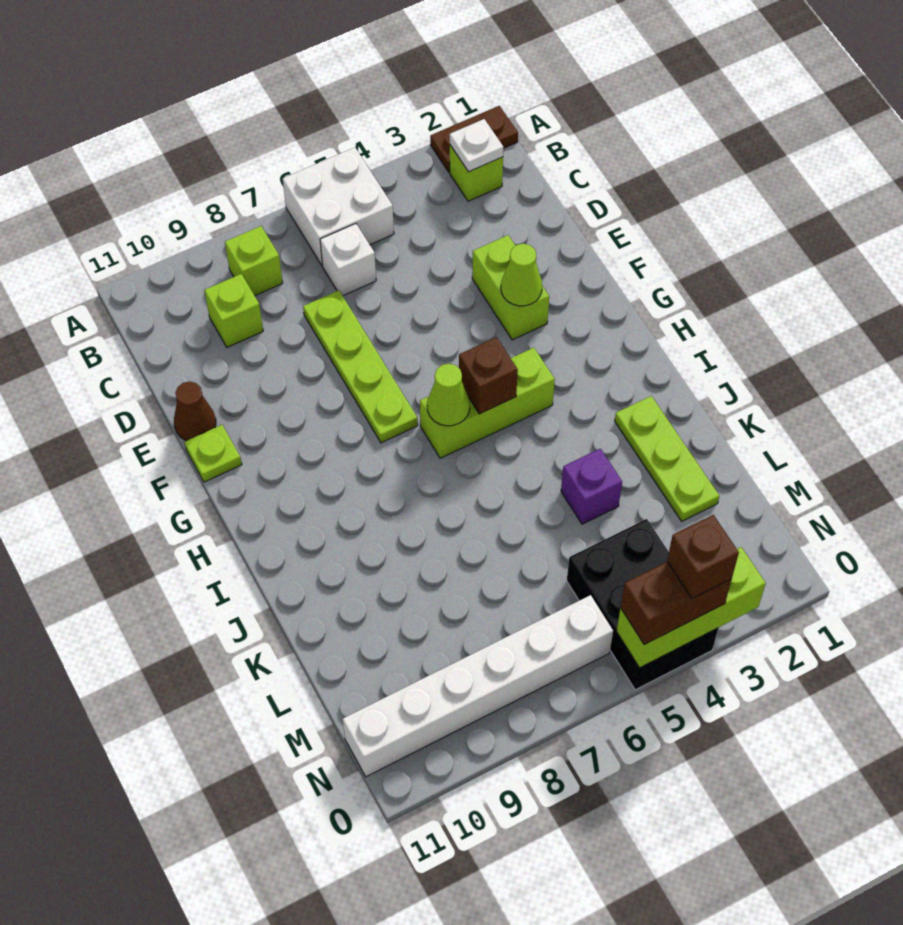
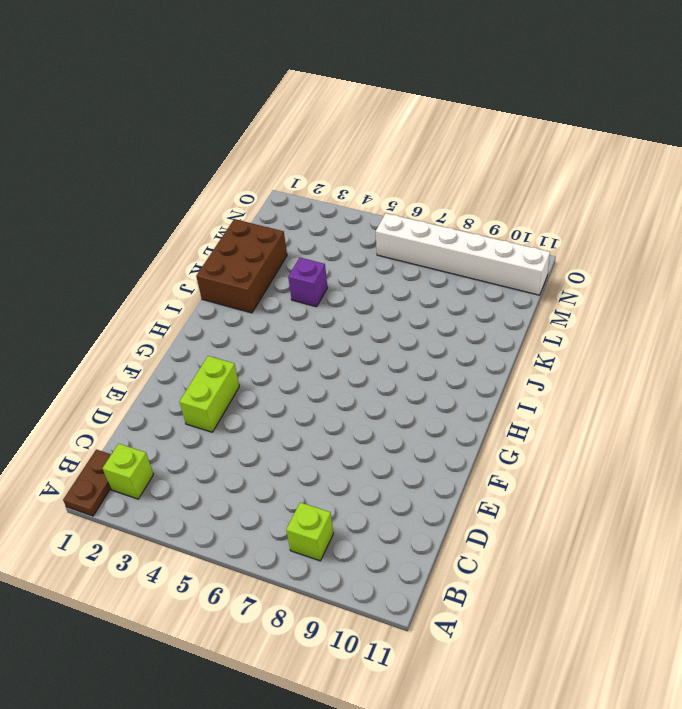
brown plate A1:B1 level 1 -> brown plate A1:A2 level 1
brown brick J1:L2 level 1 -> lime plate J2:L2 level 1
none -> white brick A5:B6 level 1
none -> white brick C6 level 1
none -> lime brick C9 level 1

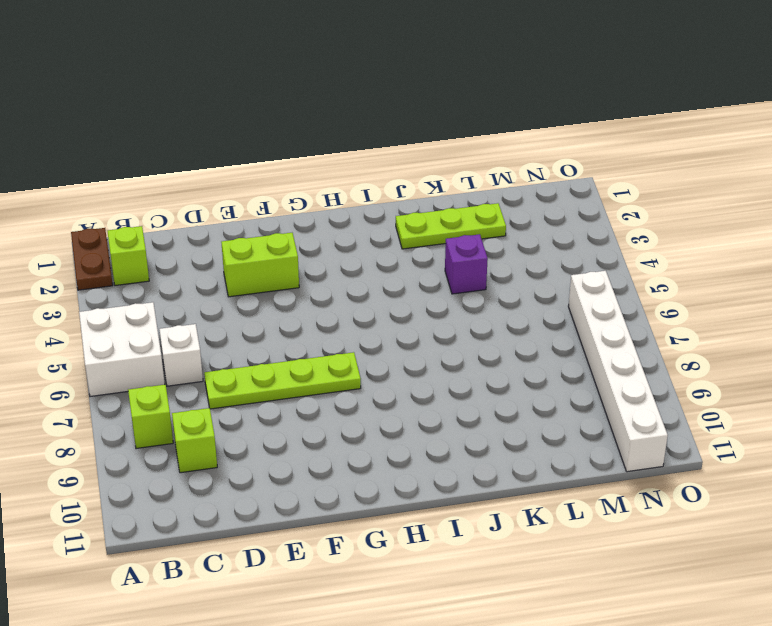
none -> brown cone E11 level 1
none -> lime plate F11 level 1
none -> lime brick H4:H6 level 1

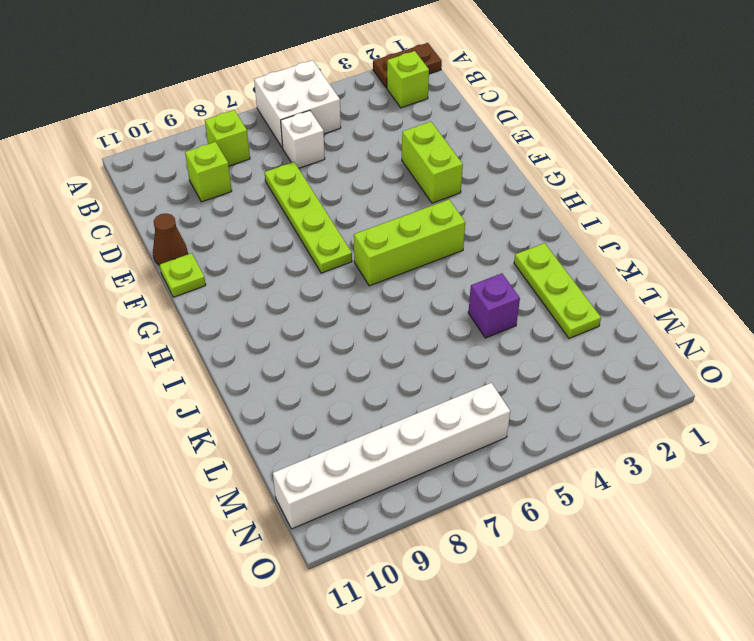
none -> black brick M4:O5 level 1
none -> white plate B2 level 2
none -> lime cone F3 level 2

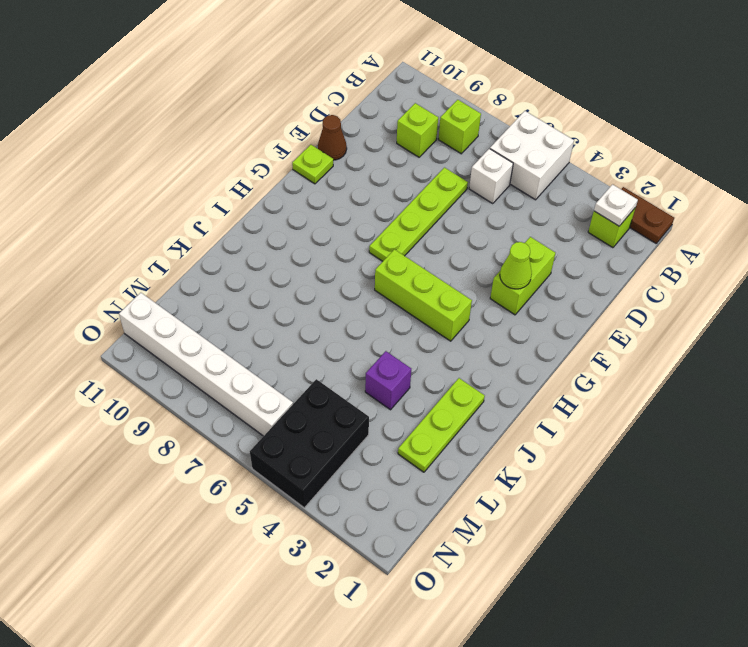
none -> brown brick H5 level 2
none -> lime cone H6 level 2
none -> lime brick O3:O5 level 2

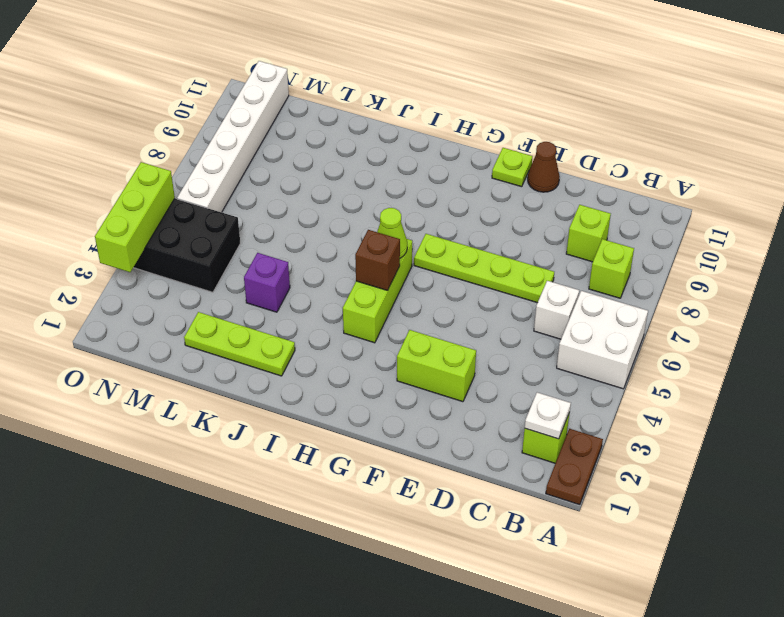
none -> lime cone F3 level 2
none -> brown brick O4:O5 level 3
none -> brown brick O4 level 4

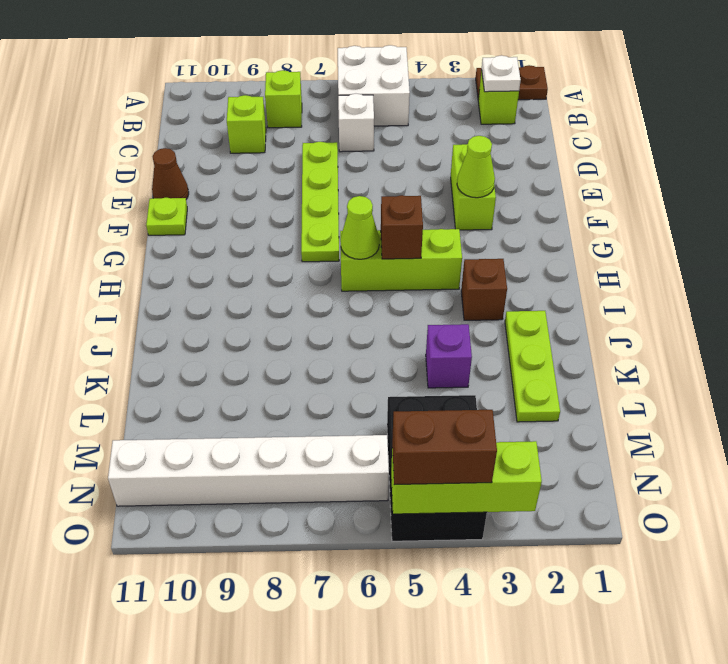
brown brick I3 level 1 -> brown brick O4 level 4

